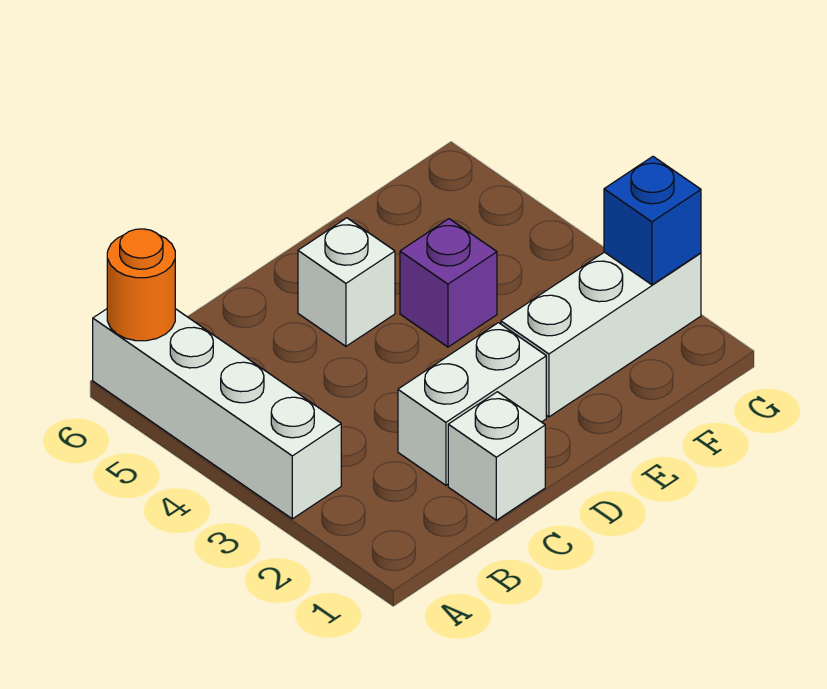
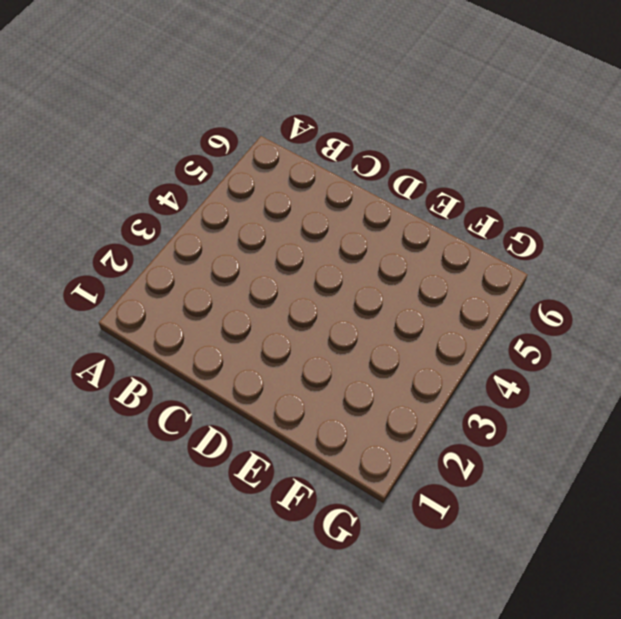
none -> white brick A3:A6 level 1
none -> white brick C1 level 1

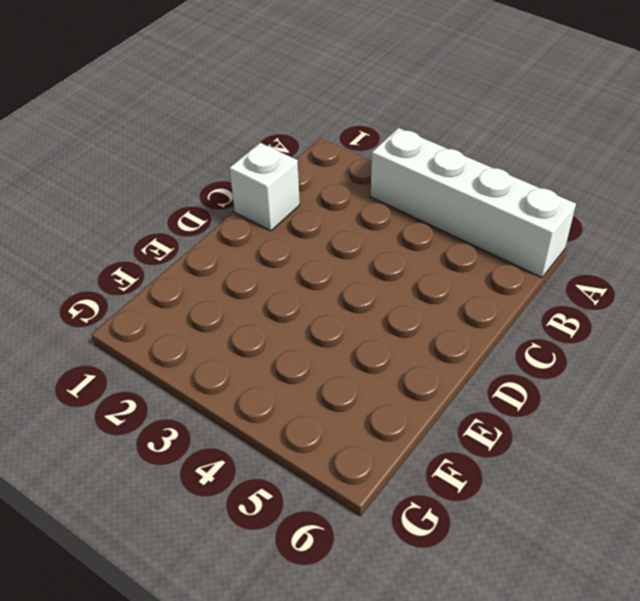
none -> white brick C2:D2 level 1
none -> white brick D5 level 1

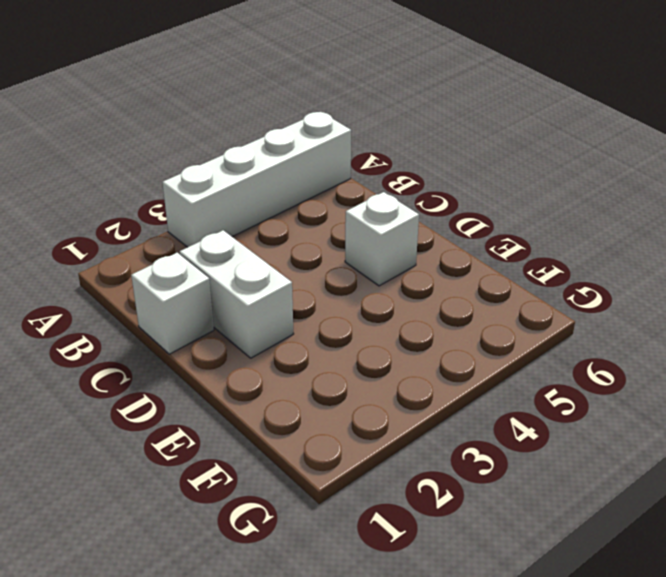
none -> white brick E2:G2 level 1
none -> purple brick E4 level 1

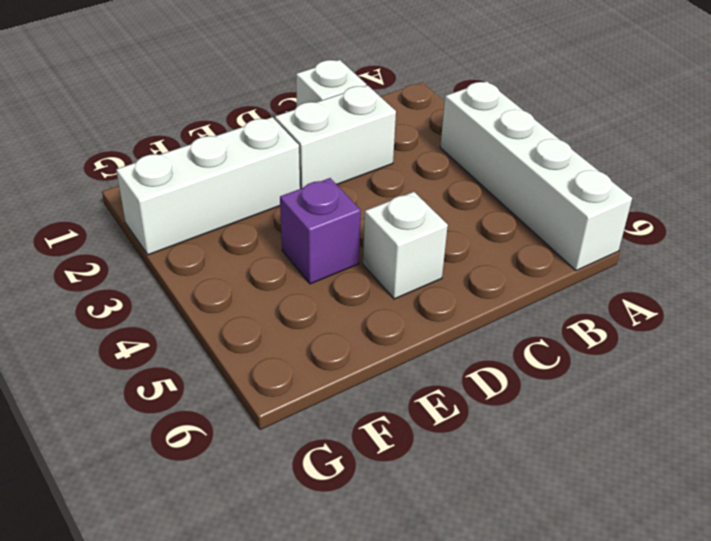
none -> orange round brick A6 level 2
none -> blue brick G2 level 2

